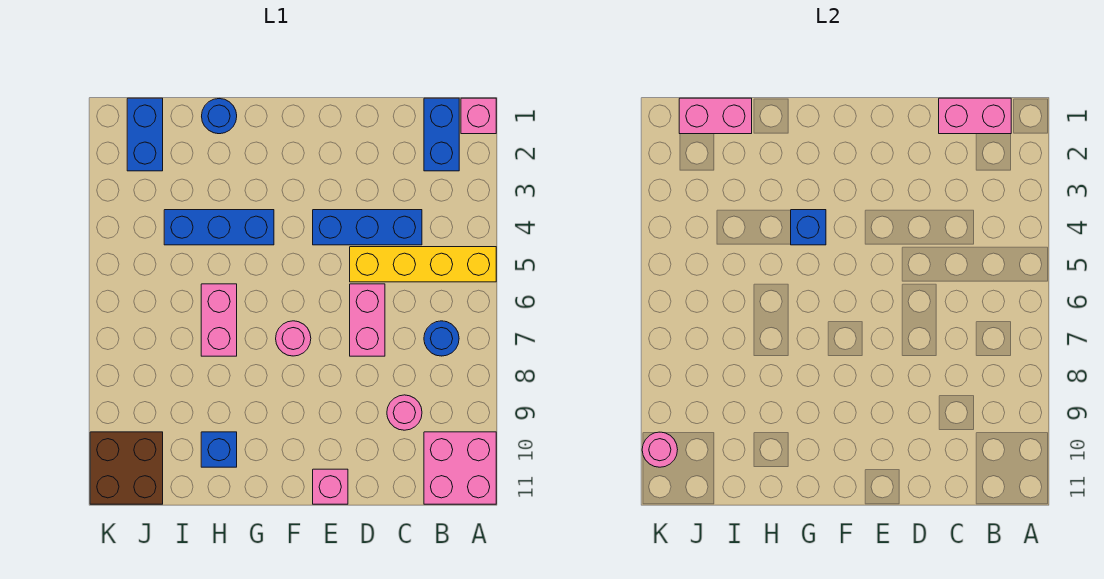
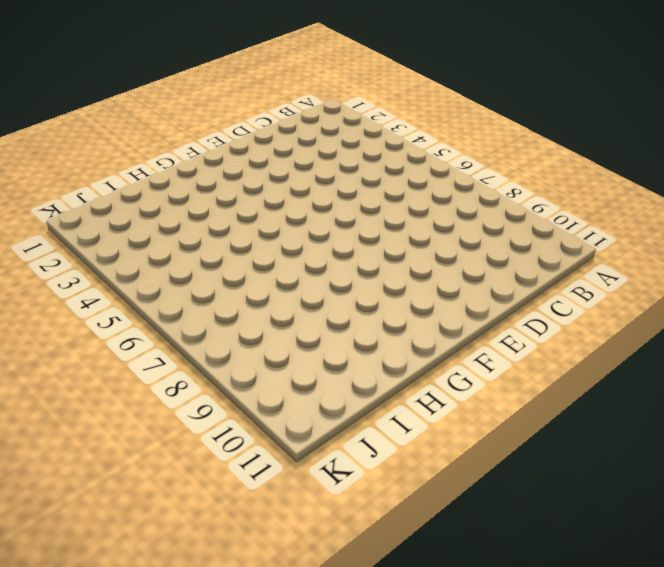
none -> pink brick A1 level 1
none -> yellow brick A5:D5 level 1
none -> pink brick A10:B11 level 1

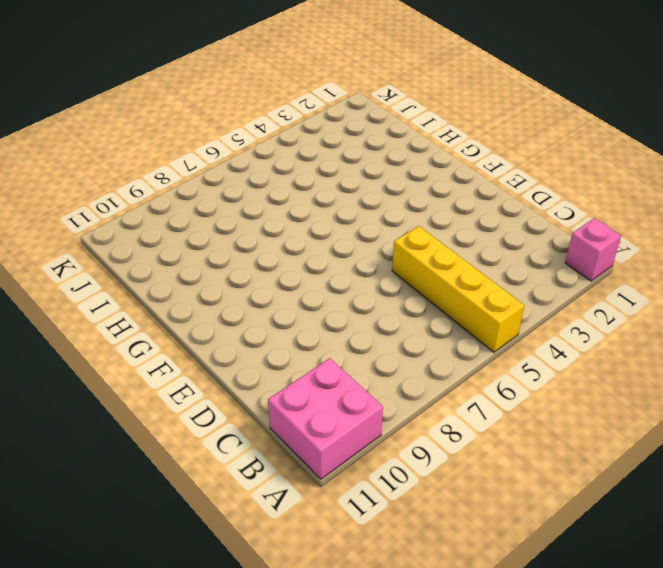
none -> blue brick B1:B2 level 1
none -> blue round brick B7 level 1
none -> blue brick C4:E4 level 1

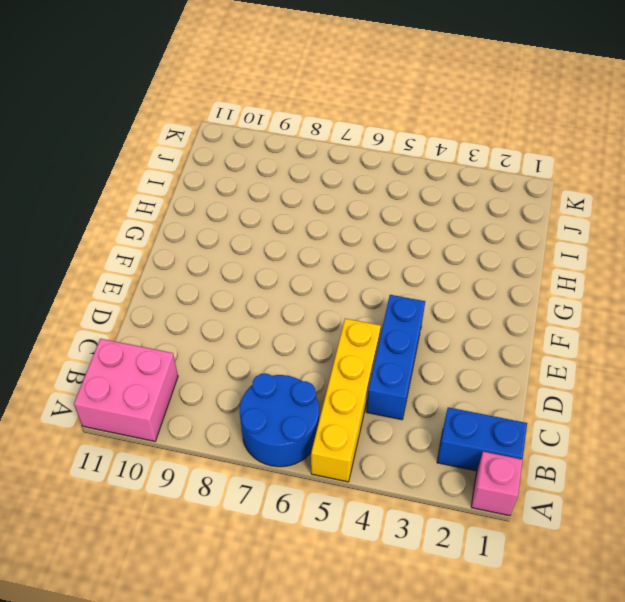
blue round brick A6:B7 level 1 -> blue round brick B7 level 1
none -> pink round brick C9 level 1
none -> pink brick D6:D7 level 1
none -> pink brick E11 level 1

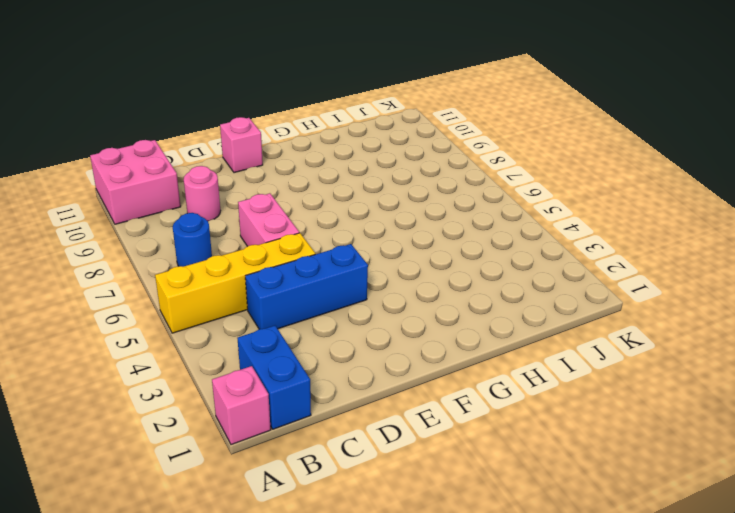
none -> pink round brick F7 level 1
none -> blue brick G4:I4 level 1
none -> blue round brick H1 level 1

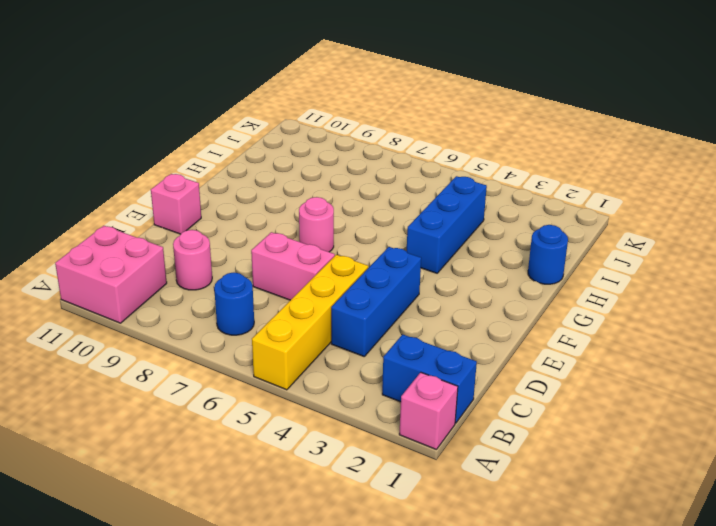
none -> pink brick H6:H7 level 1
none -> blue brick H10 level 1
none -> blue brick J1:J2 level 1

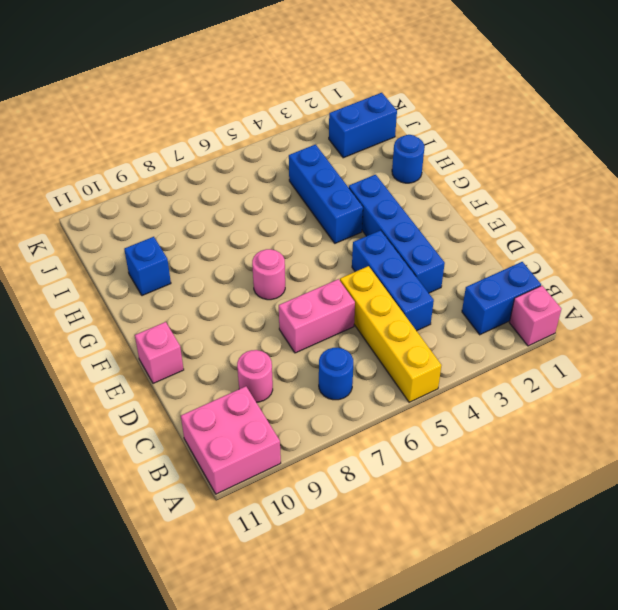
blue brick D3:G3 level 1 -> none
none -> pink brick H6:H7 level 1
none -> brown brick J10:K11 level 1
none -> pink brick B1:C1 level 2

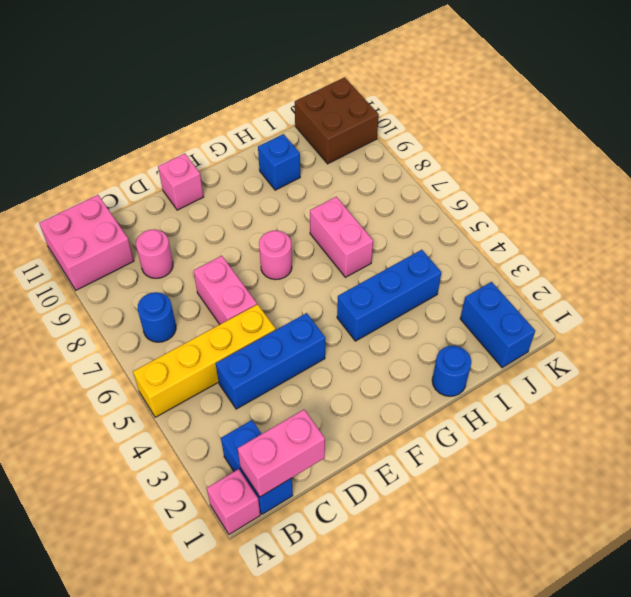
none -> blue brick G4 level 2
none -> pink brick I1:J1 level 2
none -> pink round brick K10 level 2

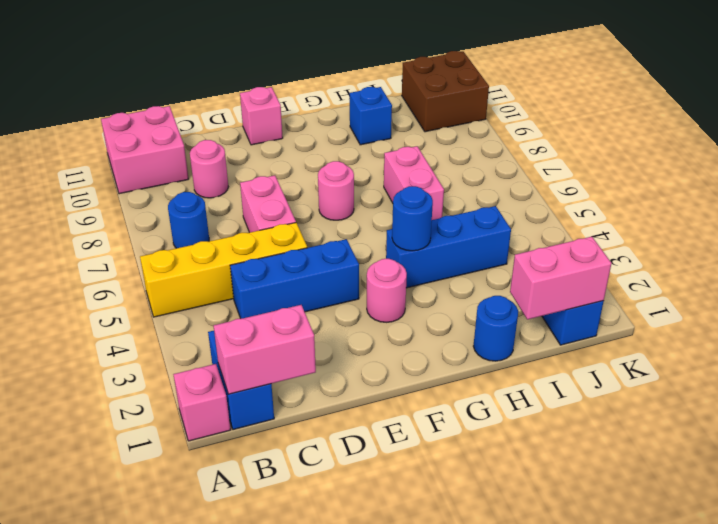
pink round brick F3 level 1 -> pink round brick K10 level 2
blue round brick G4 level 2 -> blue brick G4 level 2

